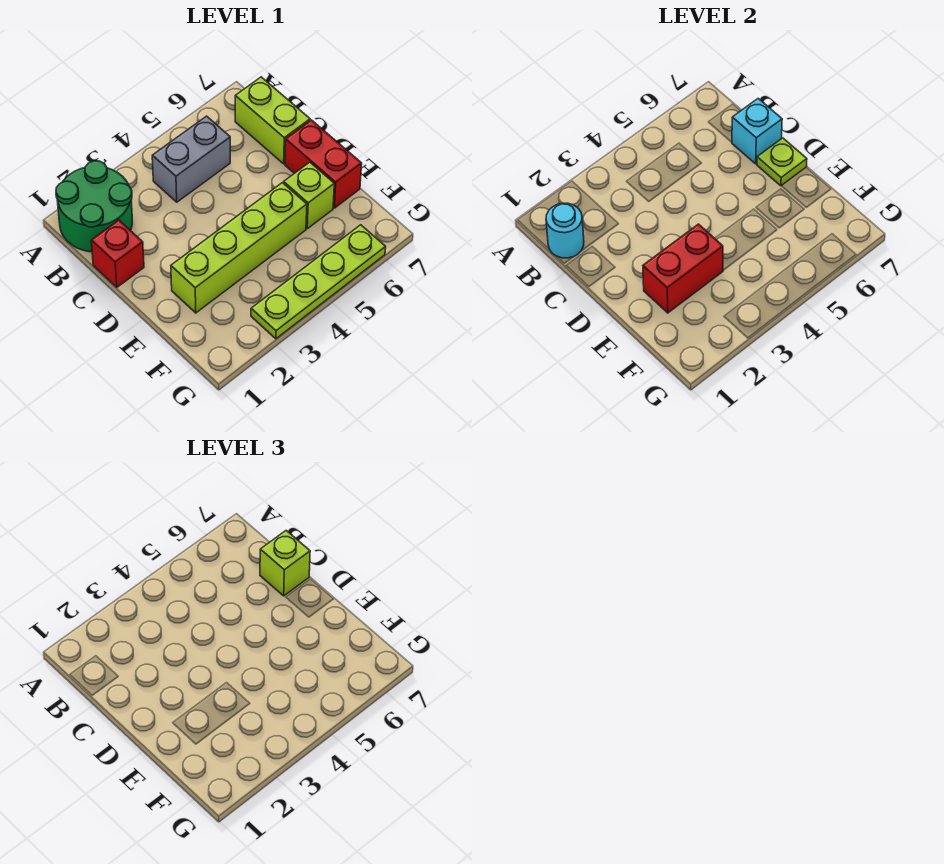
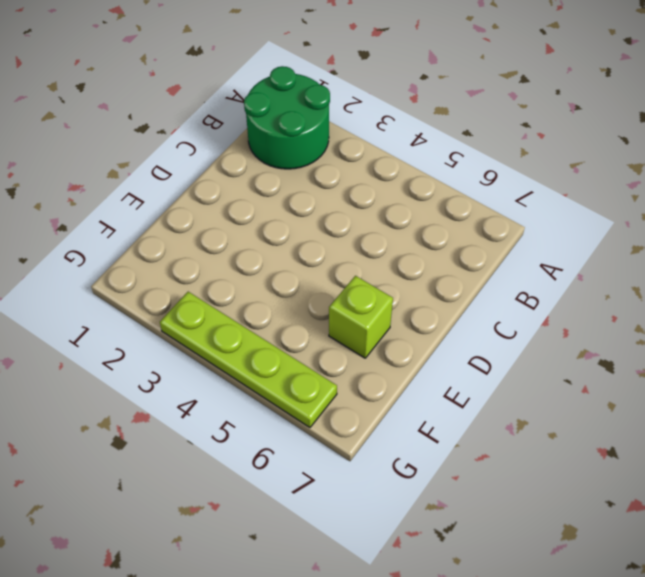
none -> grey brick B4:B5 level 1
none -> lime brick B7:C7 level 1
none -> red brick C1 level 1

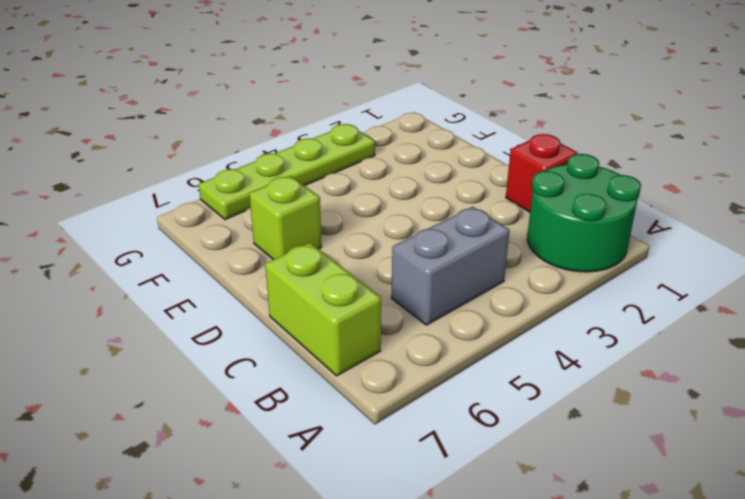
none -> red brick D7:E7 level 1
none -> lime brick E2:E5 level 1
none -> cyan round brick B1 level 2

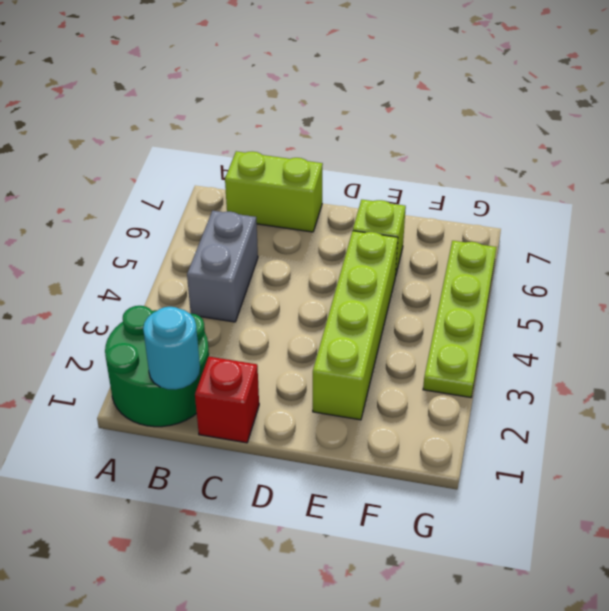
none -> red brick D7:E7 level 1
none -> cyan brick C7 level 2
none -> lime plate D7 level 2

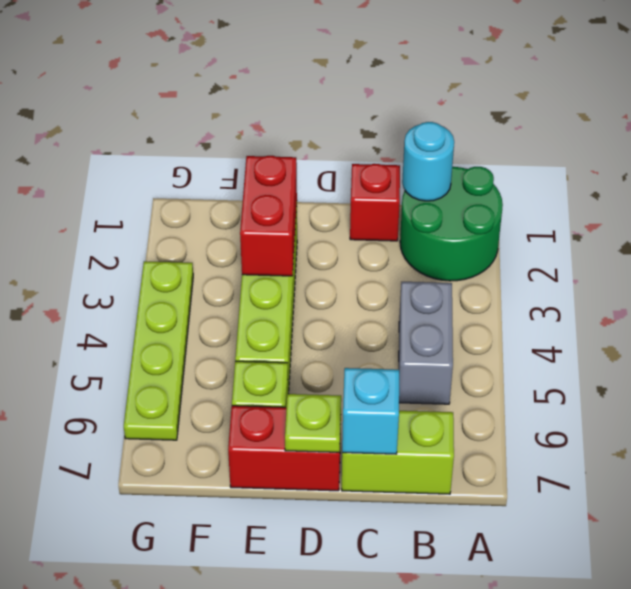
none -> lime brick C7 level 3

